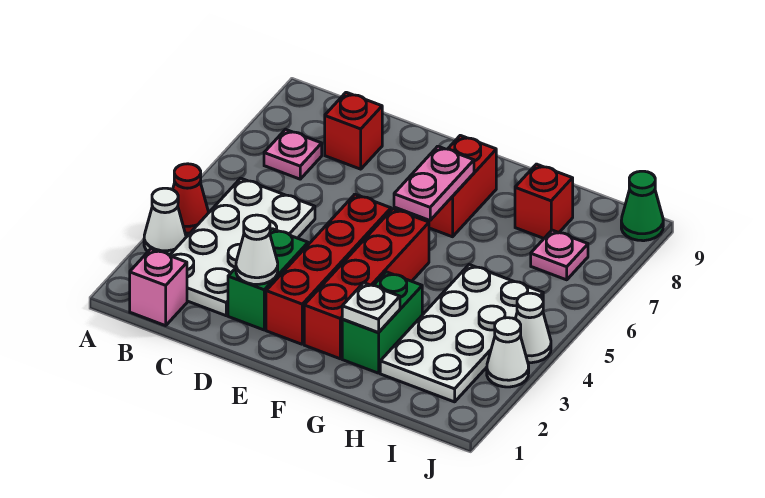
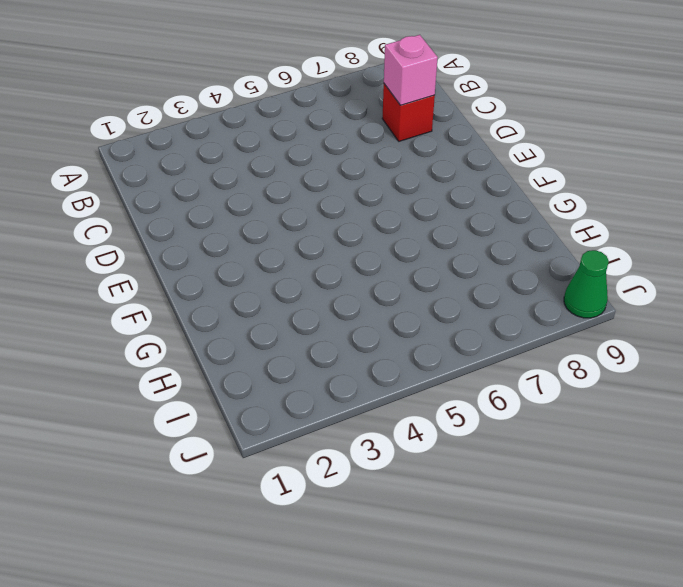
pink brick C8 level 2 -> pink brick B1 level 1
none -> white cone A3 level 1
none -> red cone A4 level 1
none -> white plate B2:C5 level 1

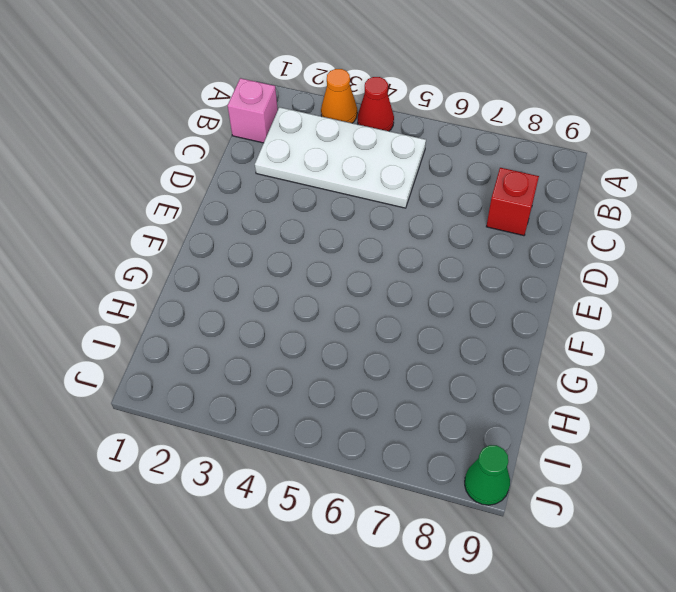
orange cone A3 level 1 -> white cone A3 level 1
none -> pink plate B7 level 1
none -> green brick D2:D3 level 1
none -> red brick E2:E5 level 1

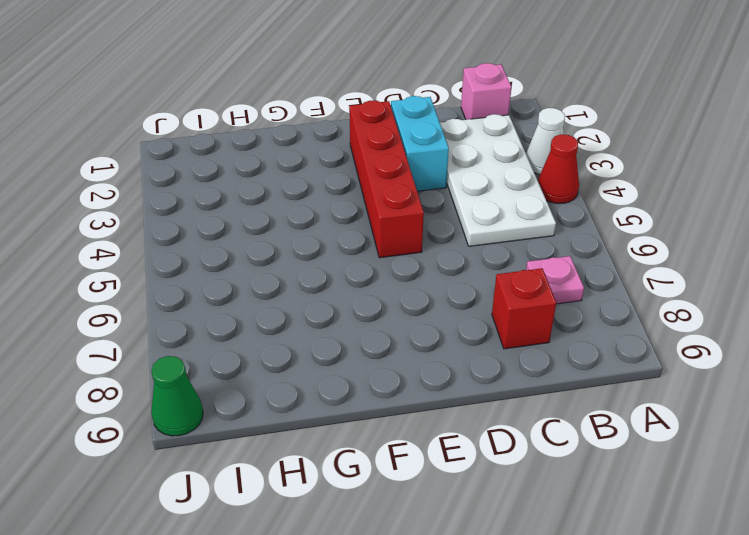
cyan brick D2:D3 level 1 -> green brick D2:D3 level 1
none -> red brick F2:F5 level 1
none -> red brick F7:F8 level 1
none -> green brick G2:G3 level 1

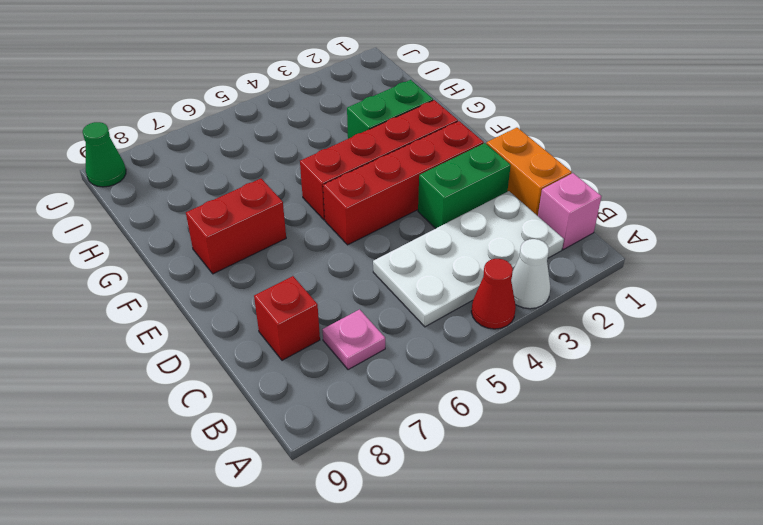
orange brick C1:D1 level 1 -> none
none -> white plate H2:I5 level 1
none -> red brick H8 level 1
none -> pink plate I7 level 1

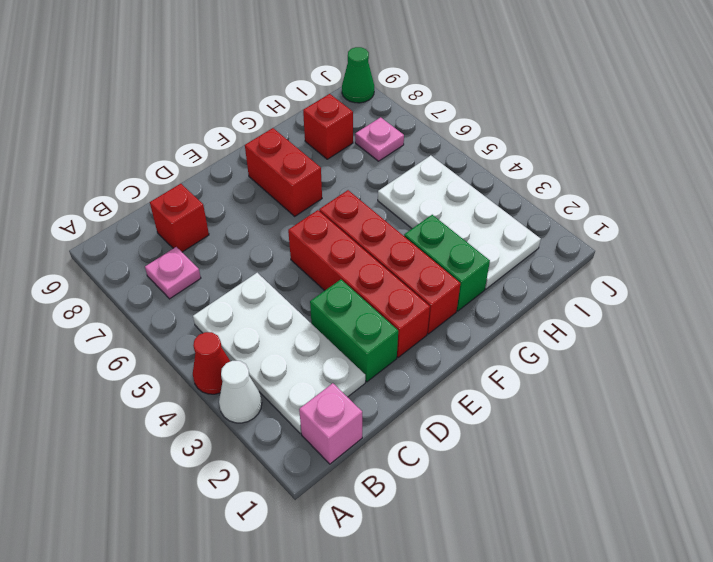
none -> white cone J3 level 1
none -> white cone J4 level 1
none -> white cone D2 level 2

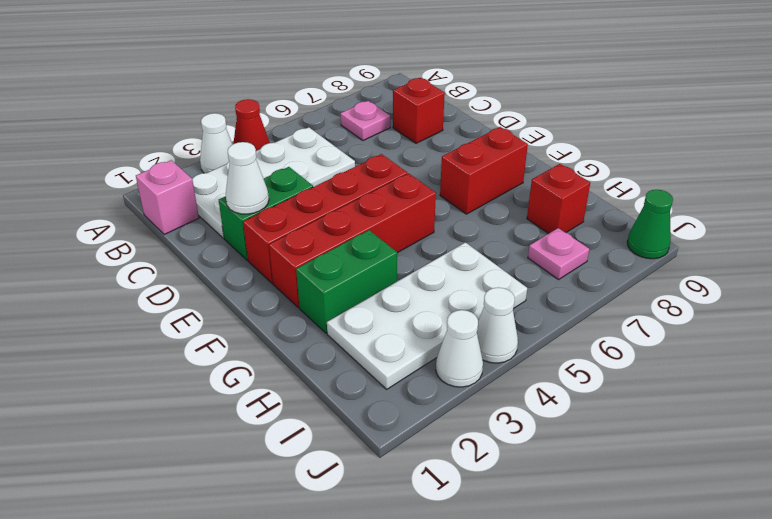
none -> pink plate F6:F7 level 2
none -> white plate G2 level 2

